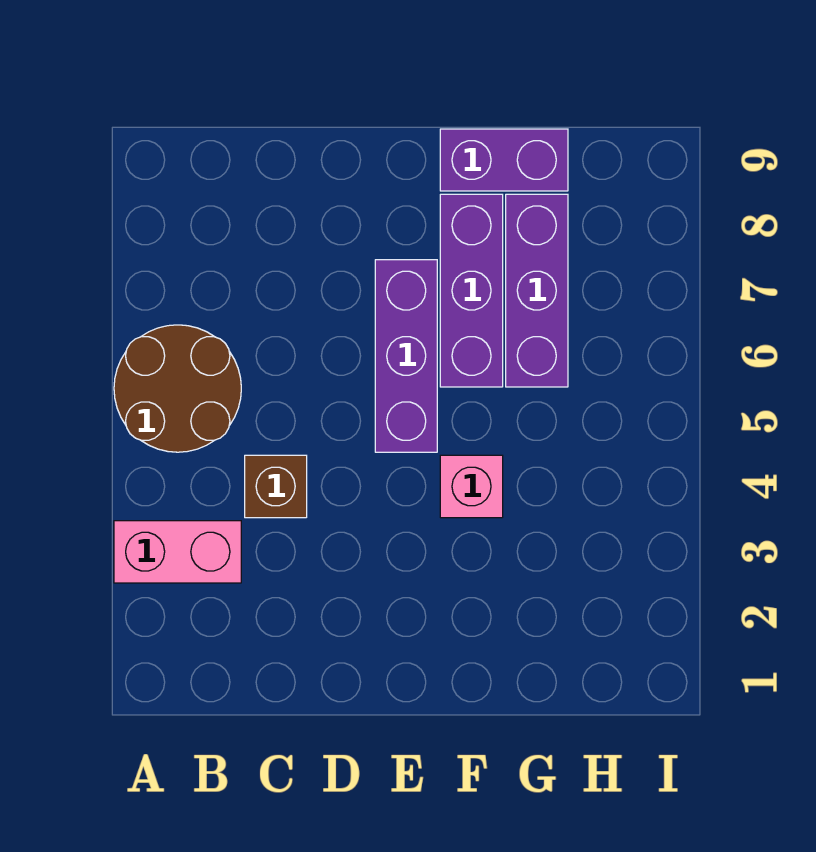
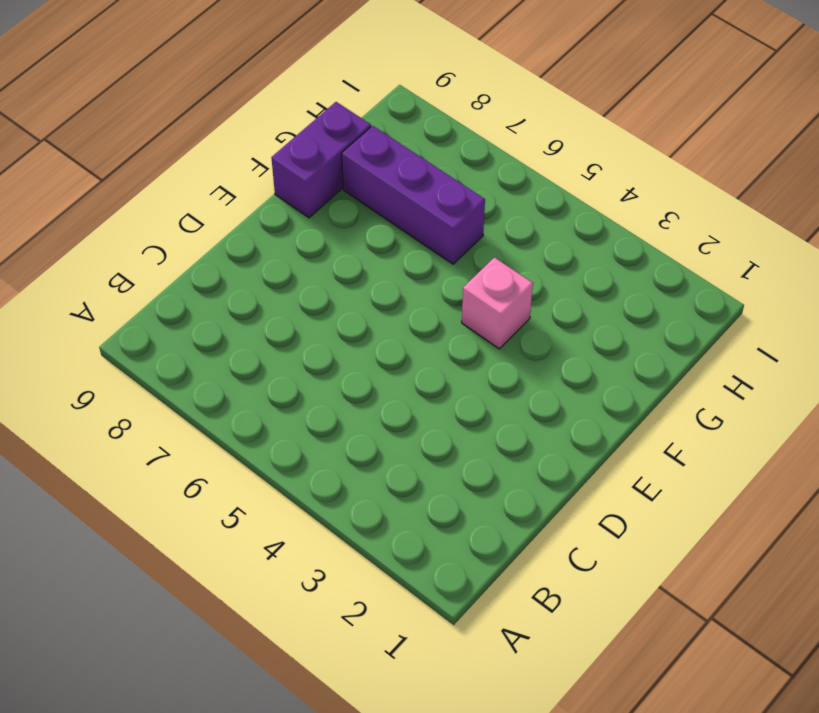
none -> pink brick A3:B3 level 1
none -> brown round brick A5:B6 level 1

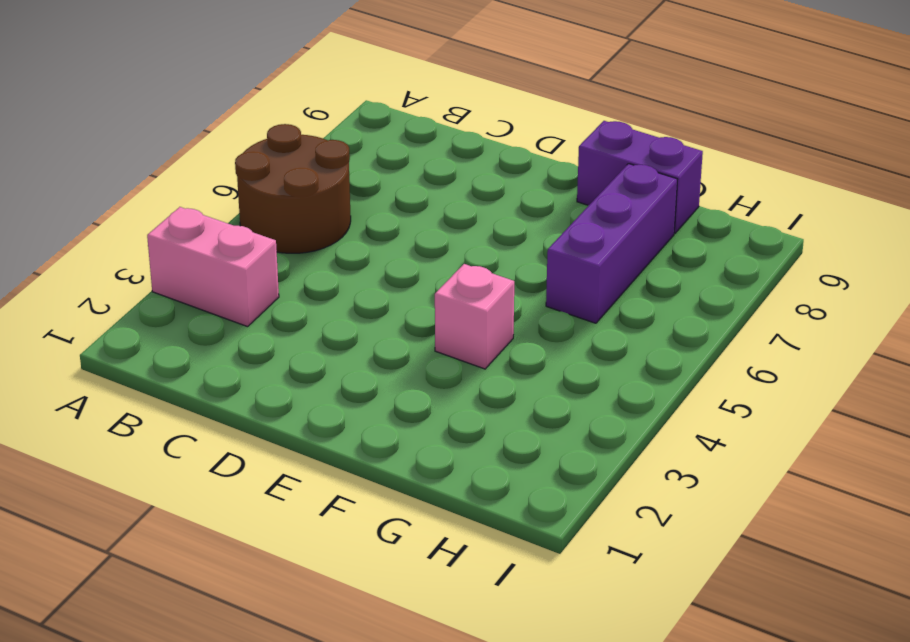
none -> brown brick C4 level 1
none -> purple brick E5:E7 level 1

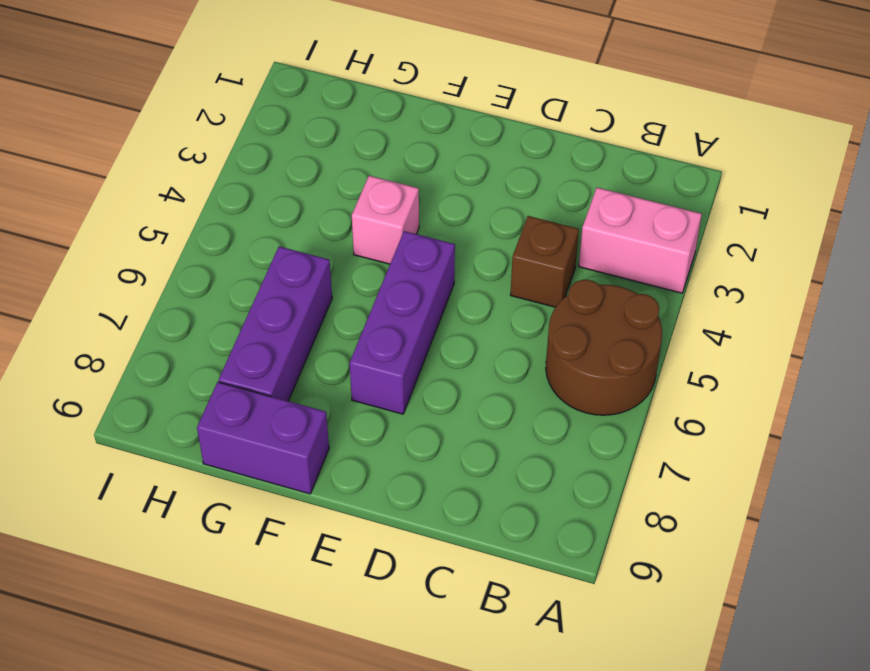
none -> purple brick F6:F8 level 1

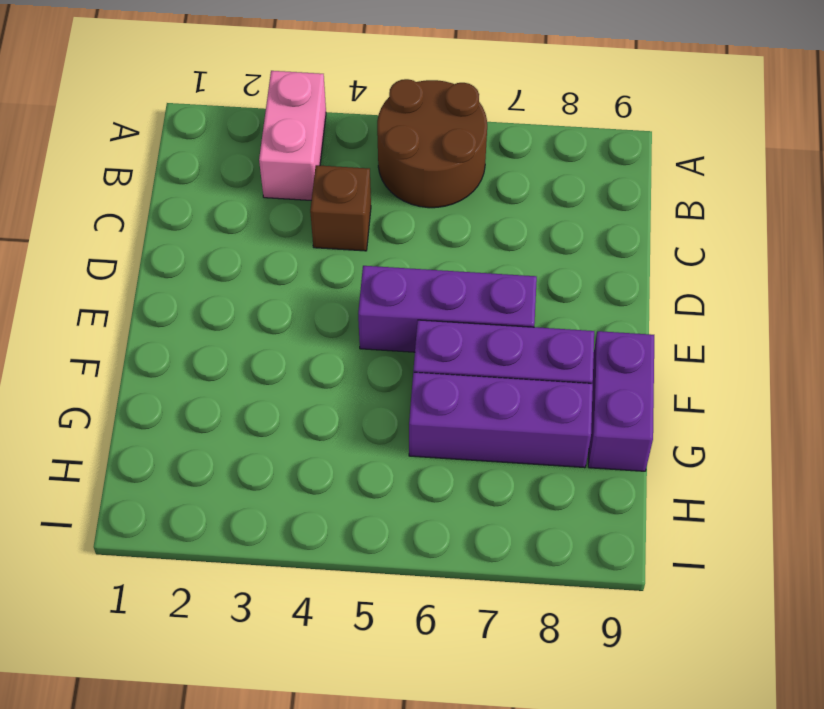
none -> pink brick F4 level 1

